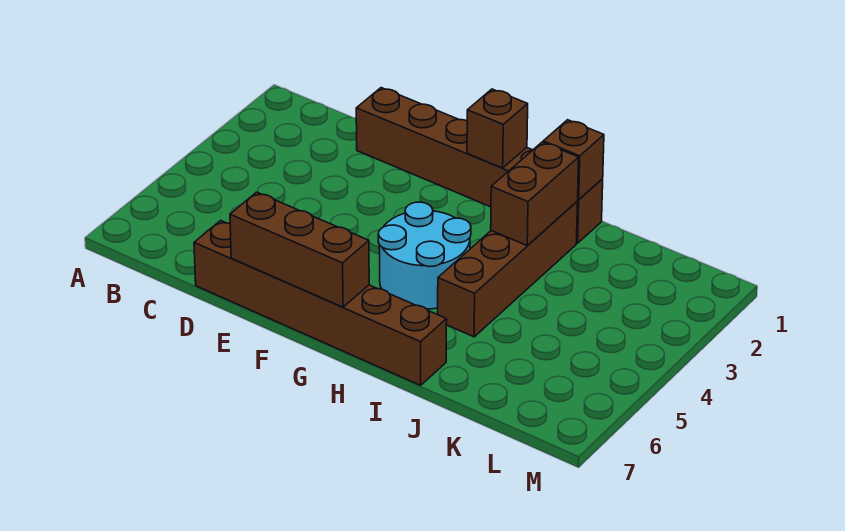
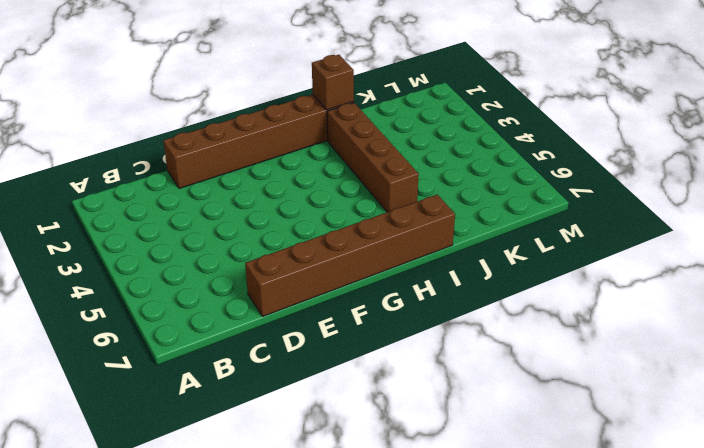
none -> cyan round brick G4:H5 level 1
none -> brown brick E7:G7 level 2

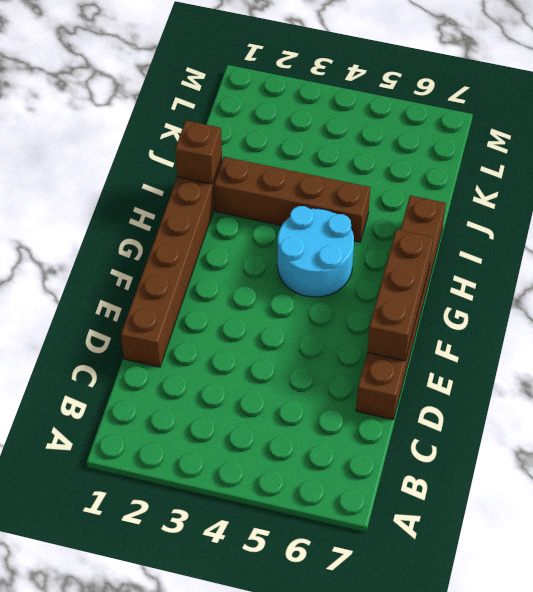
none -> brown brick G1 level 2
none -> brown brick I2:I3 level 2

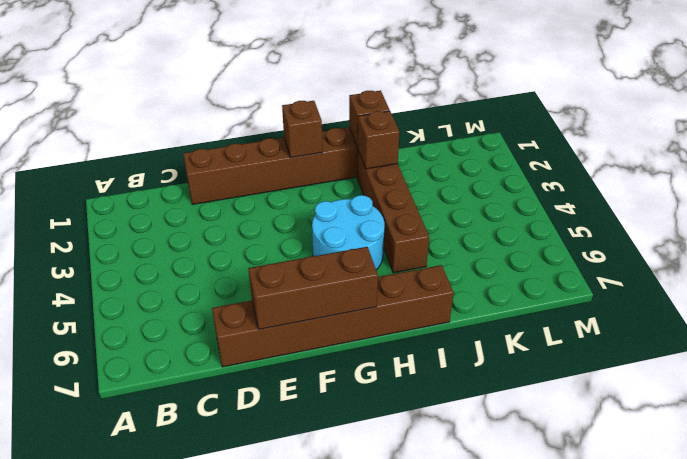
brown brick I2 level 2 -> brown brick I2:I3 level 2

